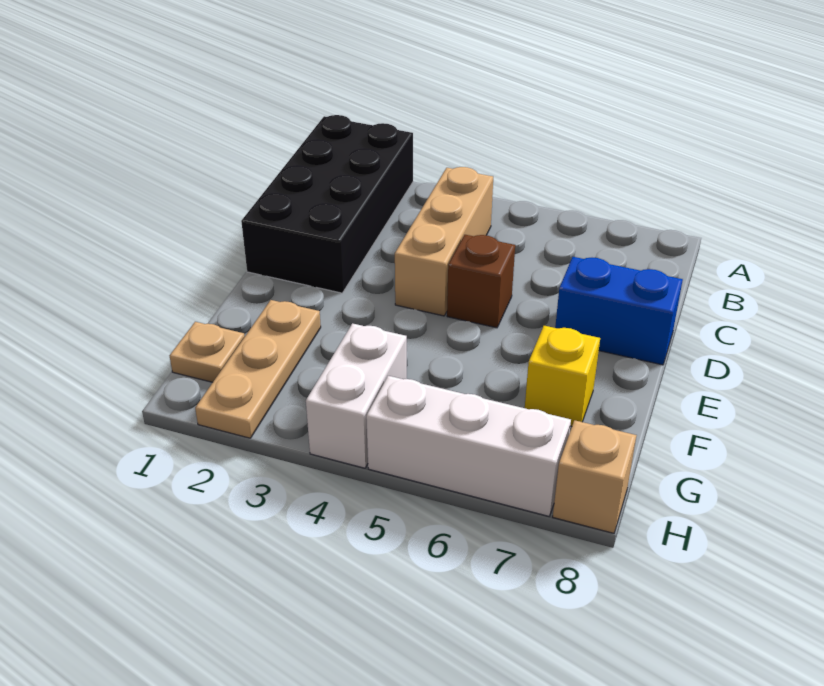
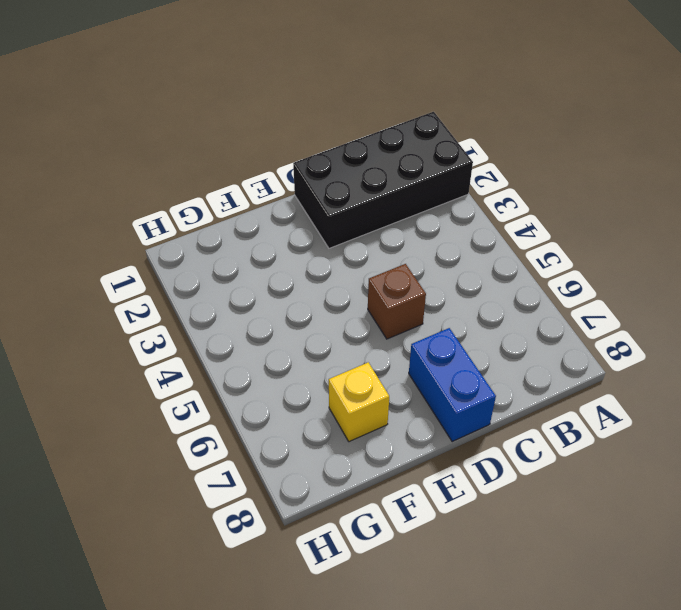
none -> tan brick B4:D4 level 1
none -> tan plate F2:H2 level 1

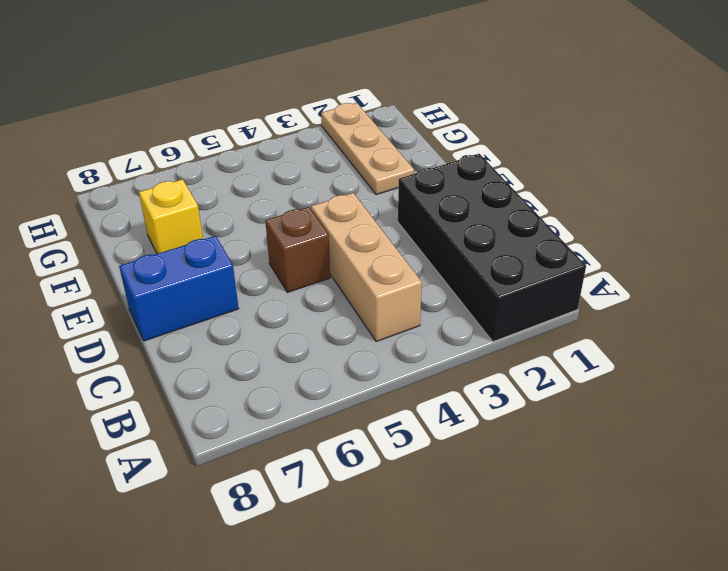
none -> tan plate G1 level 1
none -> white brick G4:H4 level 1

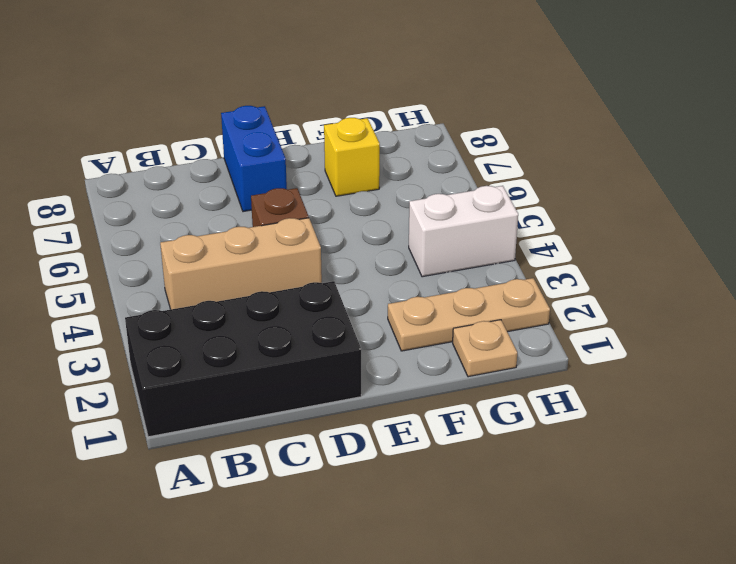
none -> white brick H5:H7 level 1
none -> tan brick H8 level 1

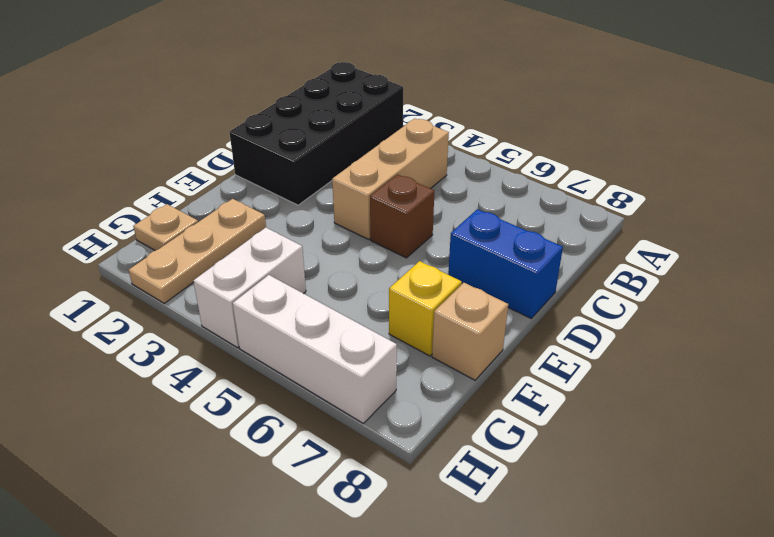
tan brick F8 level 1 -> tan brick H8 level 1

